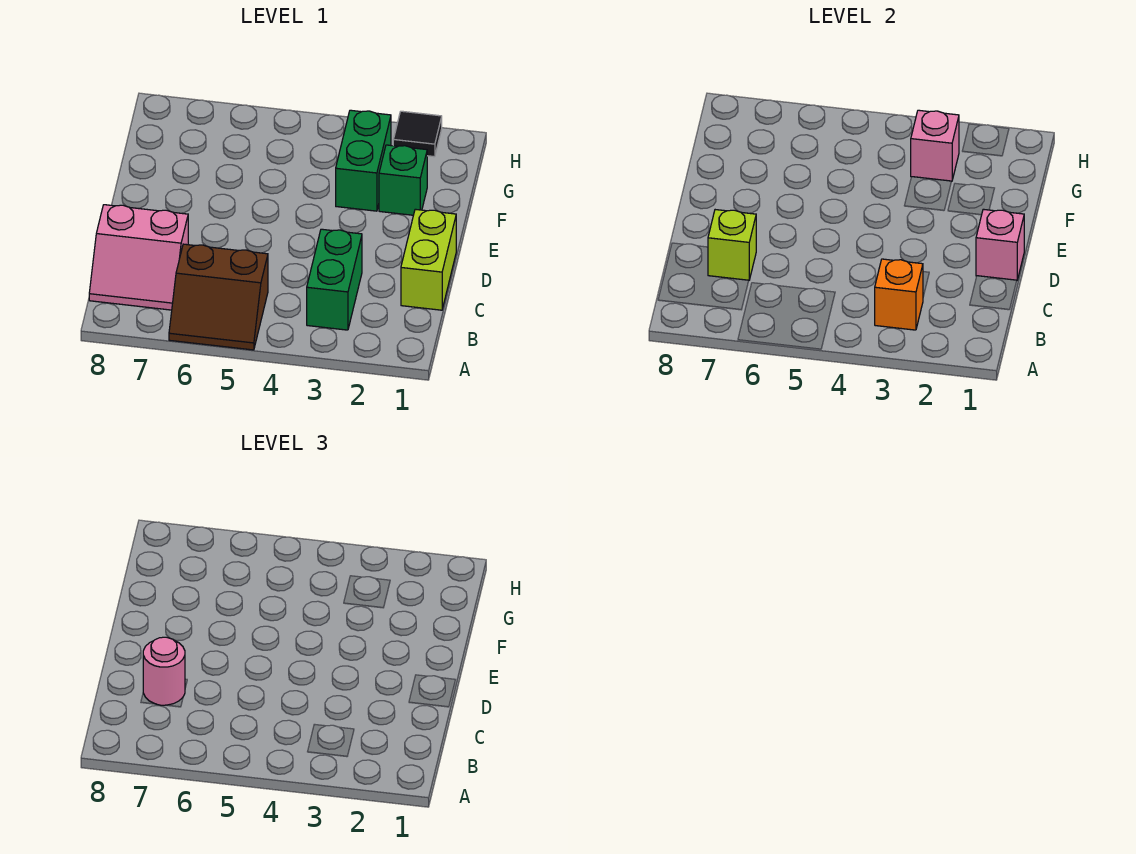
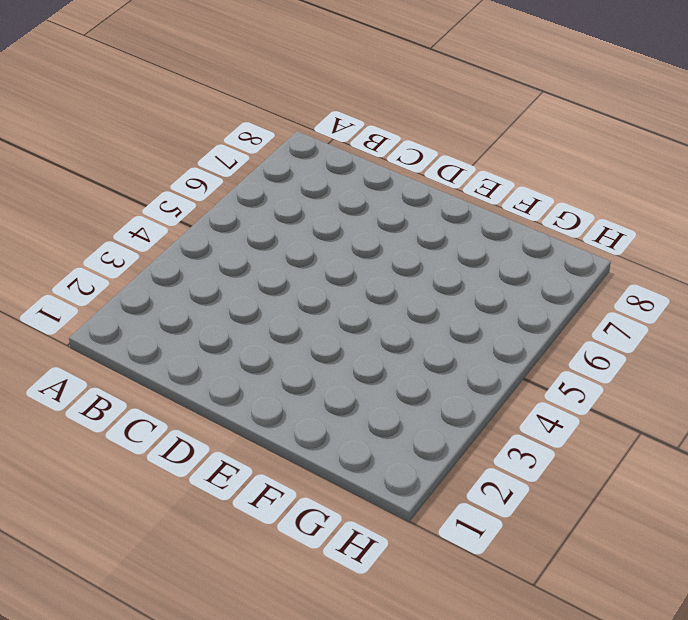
none -> brown slope A5:B6 level 1 top B
none -> green brick B3:C3 level 1
none -> pink slope B7:C8 level 1 top C

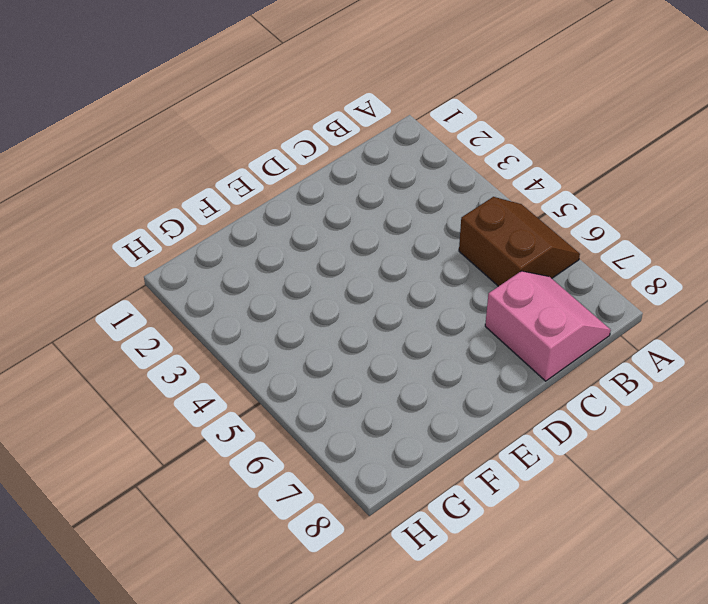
none -> green brick B3:C3 level 1
none -> lime brick C1:D1 level 1
none -> green brick F2 level 1

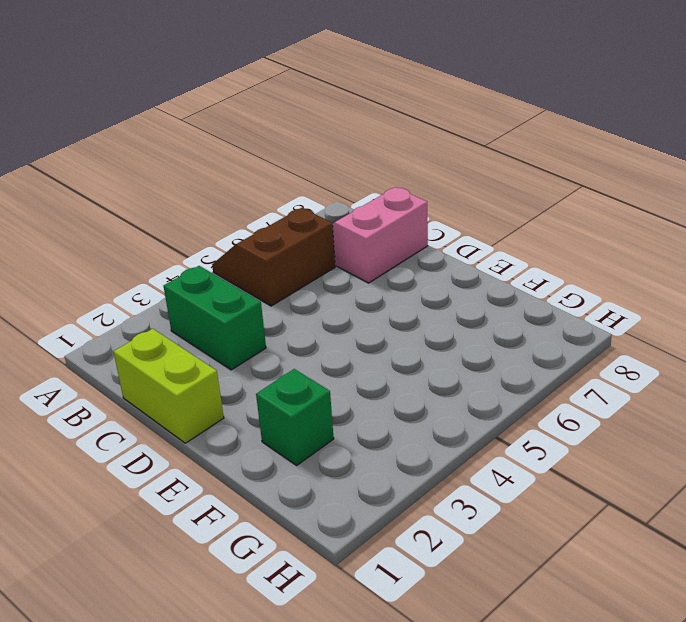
none -> green brick F3:G3 level 1
none -> black tile H2 level 1
none -> orange brick B3 level 2

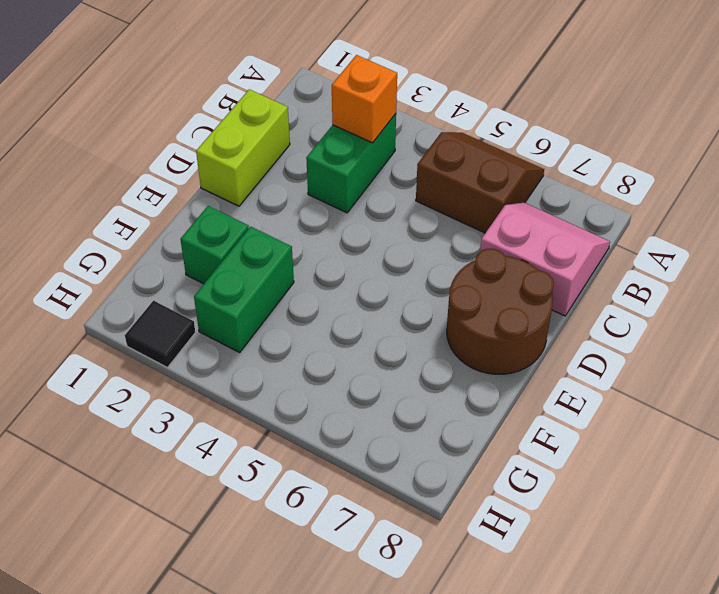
brown round brick D7:E8 level 1 -> none
none -> lime brick C7 level 2
none -> pink brick D1 level 2
none -> pink brick G3 level 2

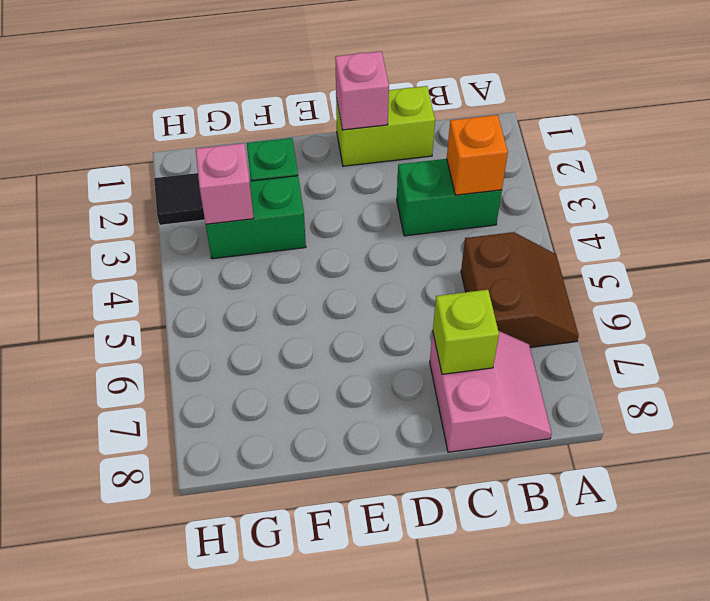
none -> pink round brick C7 level 3

